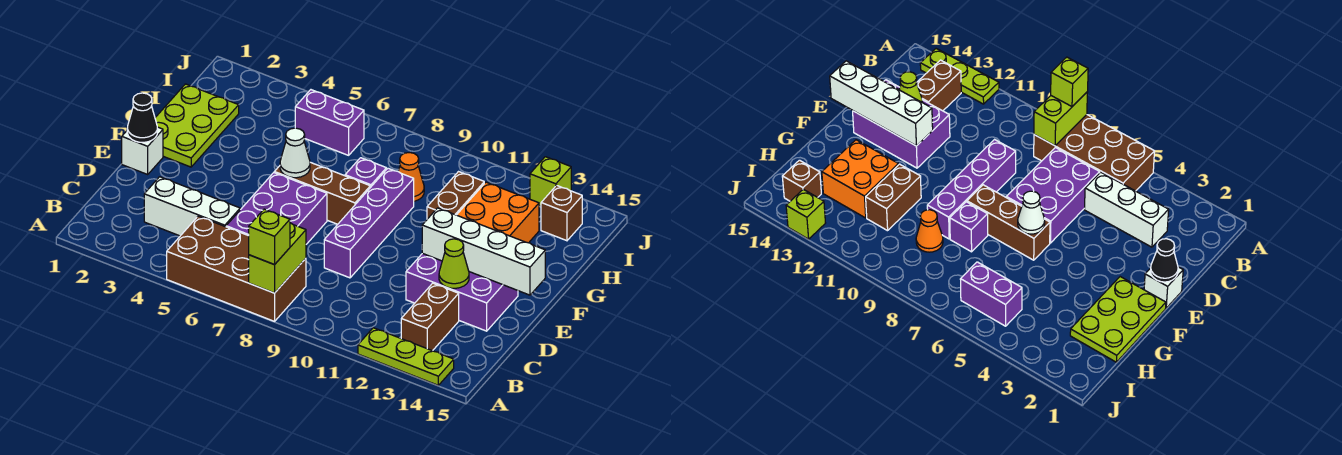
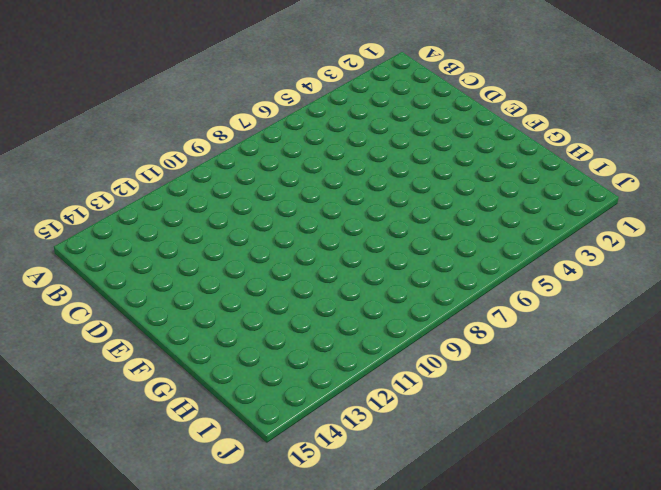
none -> brown brick A5:B8 level 1
none -> lime plate A12:A14 level 1
none -> brown brick B13:C13 level 1

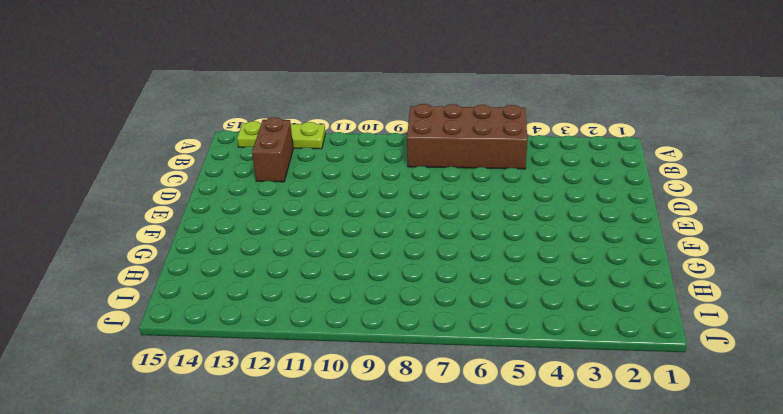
none -> white brick C3:C5 level 1
none -> purple brick C6:E7 level 1
none -> purple brick D9:G9 level 1

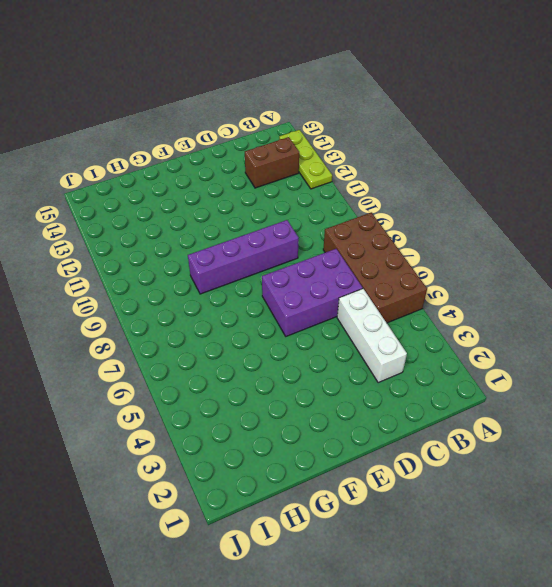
none -> purple brick D12:E14 level 1
none -> white brick E1 level 1
none -> lime plate F1:H2 level 1

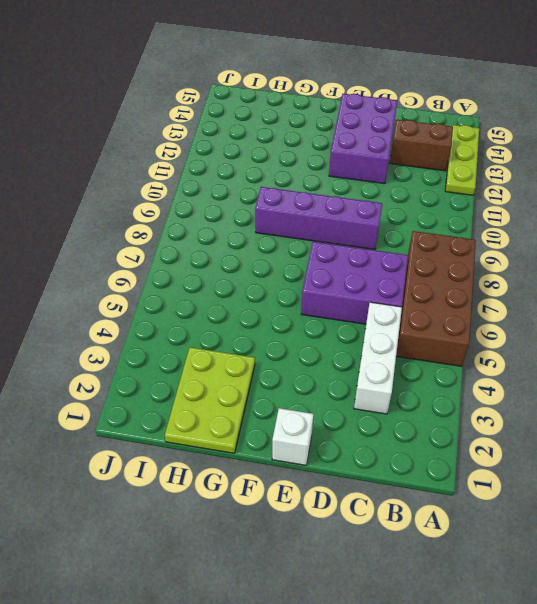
lime plate G1:H3 level 1 -> lime plate F1:H2 level 1
none -> brown brick F6:F8 level 1
none -> purple brick G8 level 1
none -> brown brick G11:H11 level 1

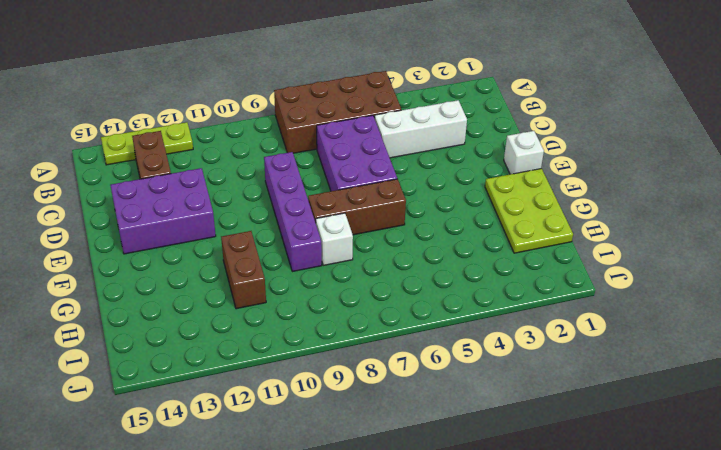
white brick G8 level 1 -> purple brick G8 level 1
none -> orange brick G12:H13 level 1
none -> orange cone H9 level 1
none -> purple brick I5:I6 level 1

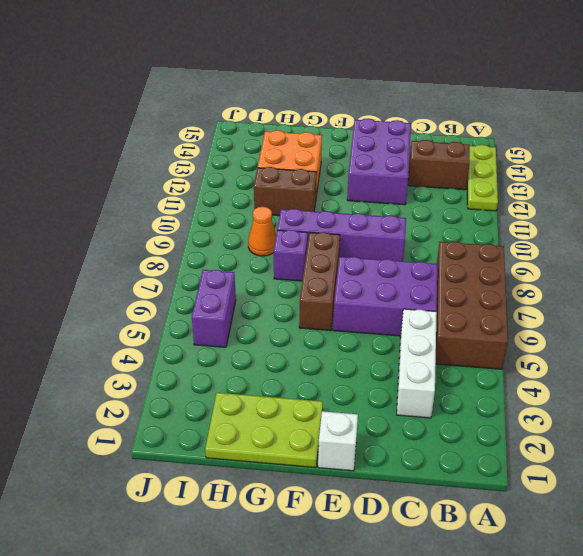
none -> brown brick I14 level 1
none -> lime brick J13 level 1
none -> lime brick A8:B8 level 2

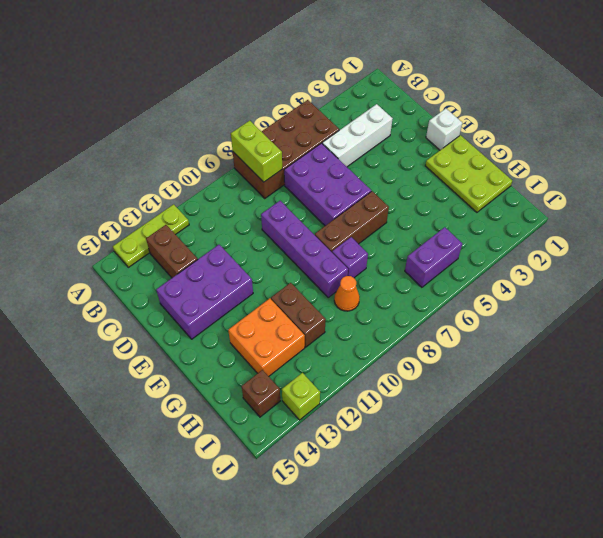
none -> lime cone D13 level 2
none -> black cone E1 level 2
none -> white brick E12:E15 level 2

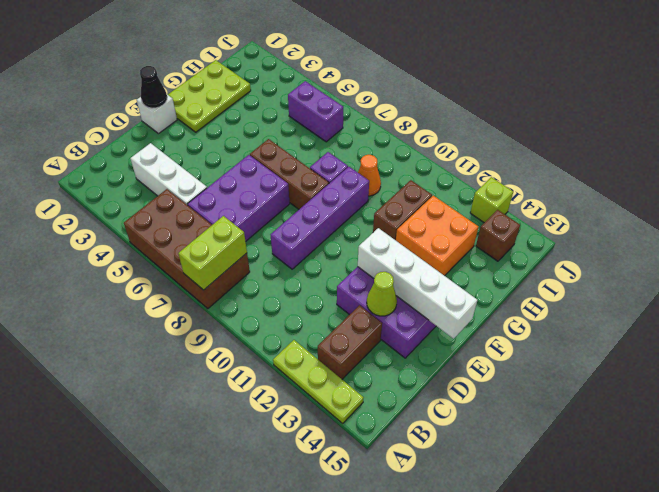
none -> white cone F6 level 2
none -> lime brick A8 level 3

